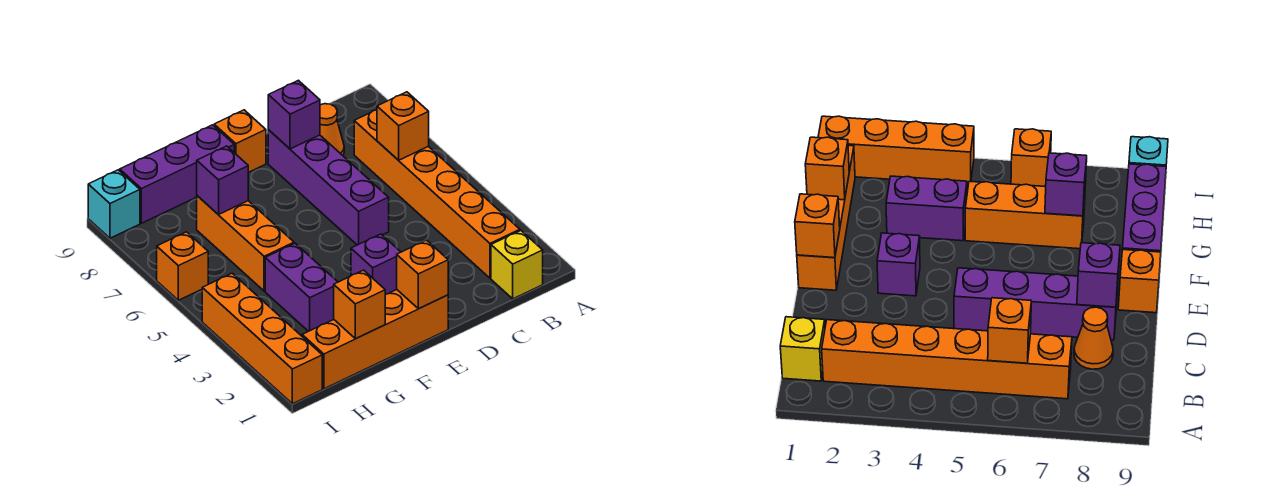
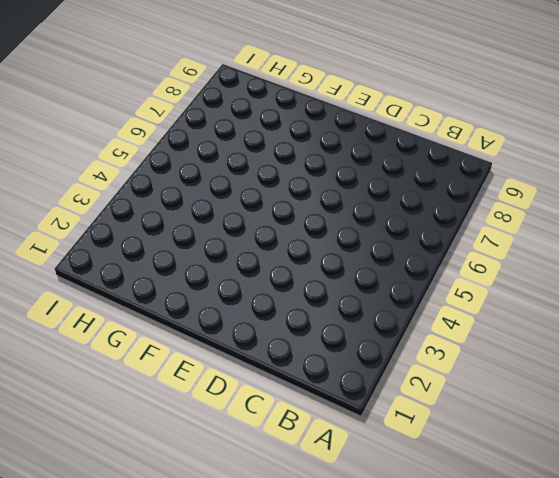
none -> yellow brick B1 level 1
none -> orange brick B2:B7 level 1
none -> orange cone C8 level 1

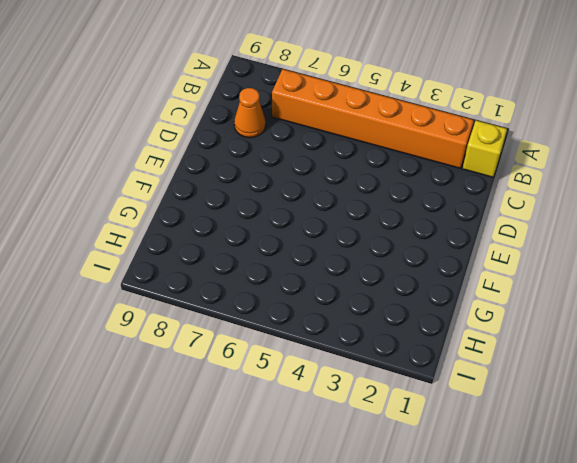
none -> purple brick D5:D8 level 1
none -> orange brick E1:H1 level 1
none -> purple brick E3 level 1

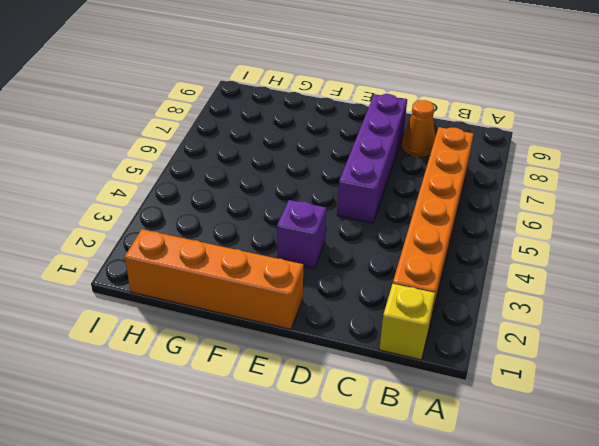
none -> orange brick E9 level 1
none -> purple brick F9:H9 level 1
none -> purple brick G3:G4 level 1

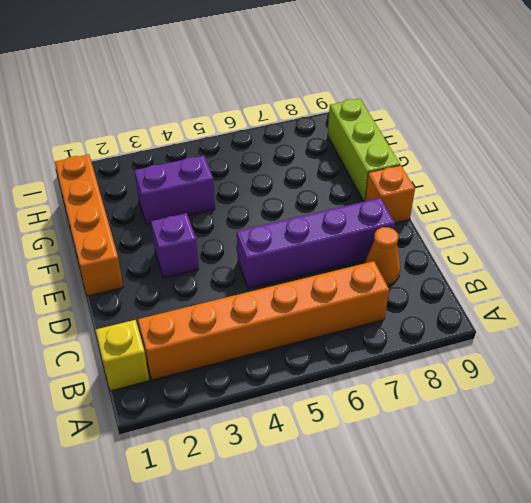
lime brick F9:H9 level 1 -> purple brick F9:H9 level 1
none -> orange brick G5:G7 level 1
none -> orange brick I1:I4 level 1
none -> orange brick I6 level 1

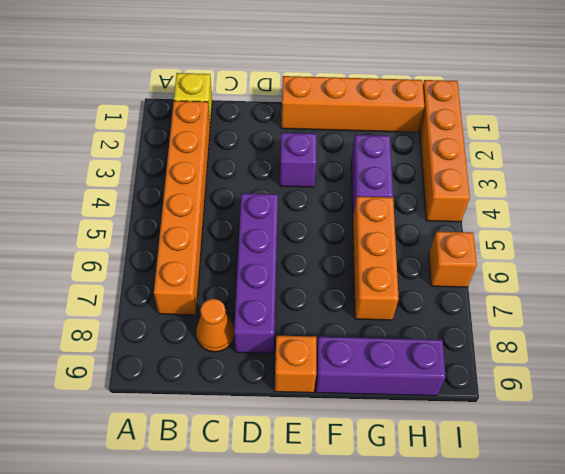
none -> cyan brick I9 level 1
none -> orange brick B6 level 2
none -> purple brick D8 level 2

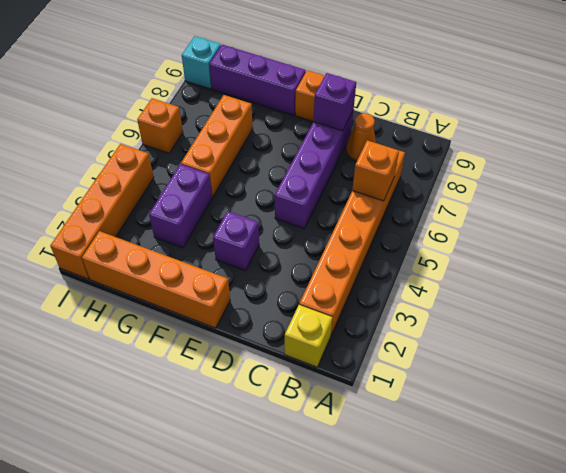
none -> orange brick E1 level 2
none -> orange brick G1 level 2
none -> purple brick G7 level 2

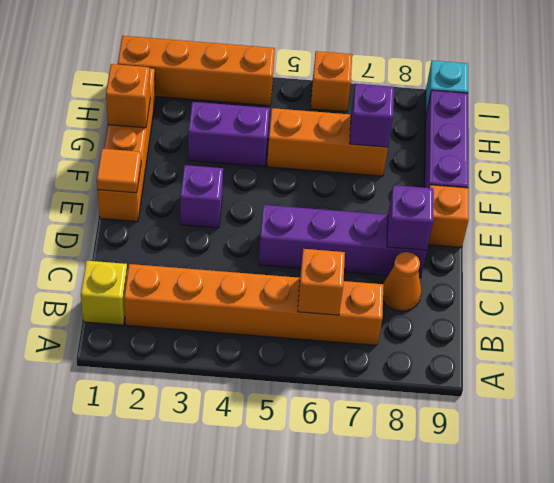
orange tile E1 level 2 -> orange brick E1 level 2

